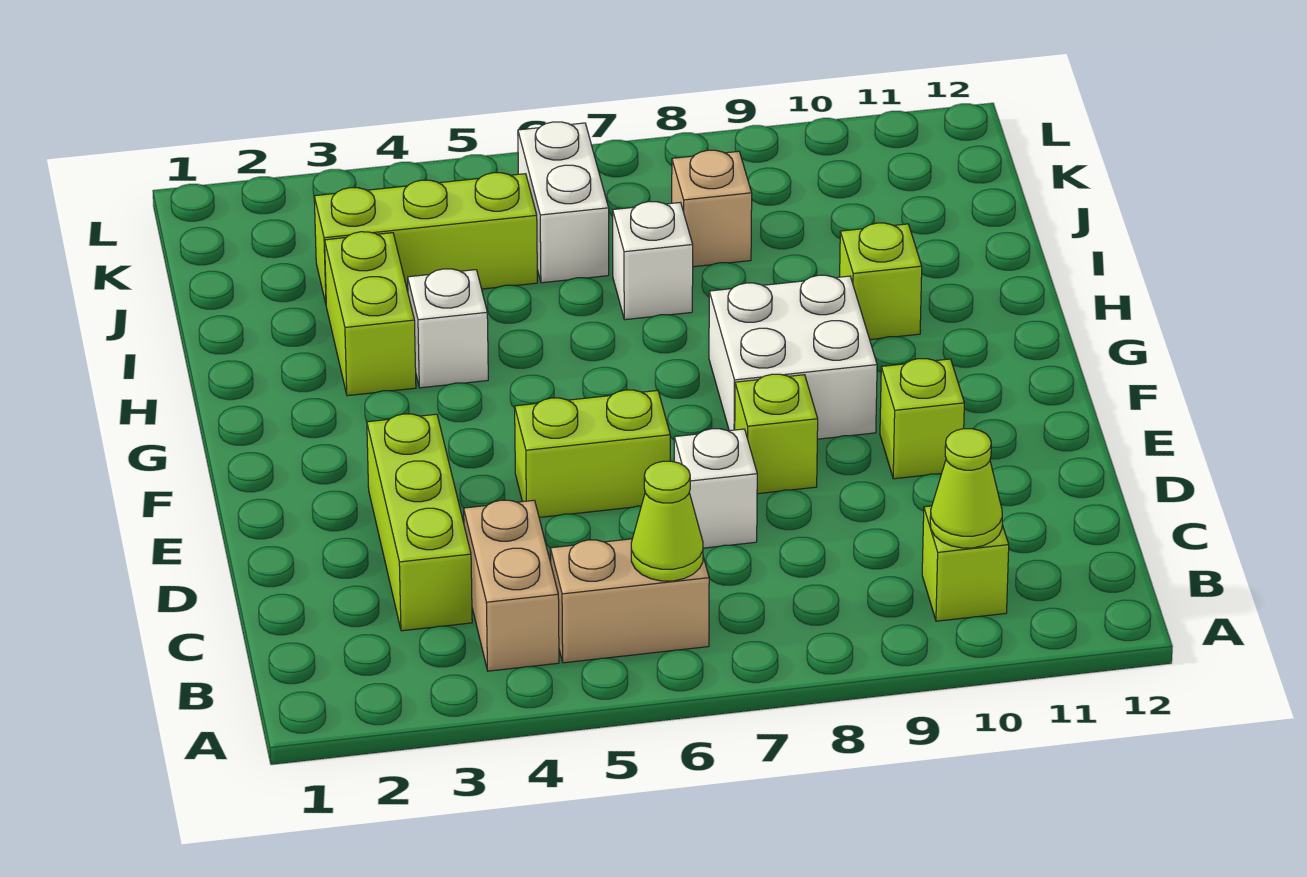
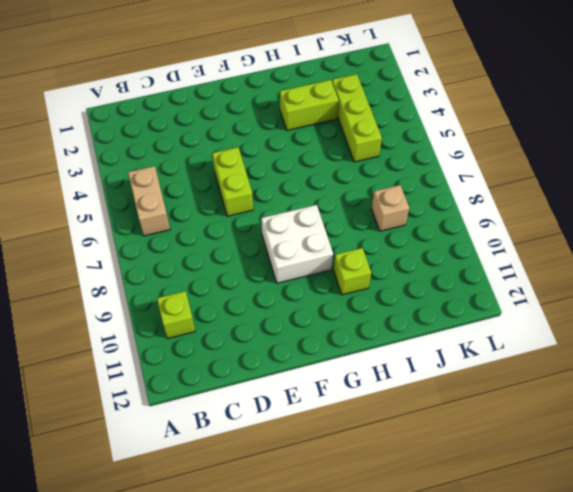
none -> tan brick B4:C4 level 1
none -> lime brick C3:E3 level 1
none -> white brick D7 level 1

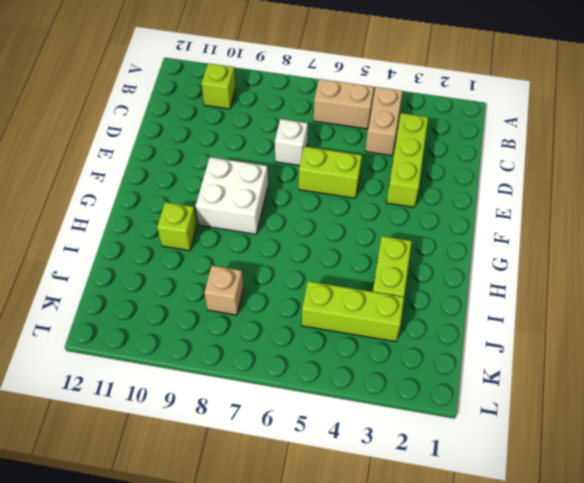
none -> lime brick E8 level 1
none -> lime brick E10 level 1
none -> white brick H4 level 1

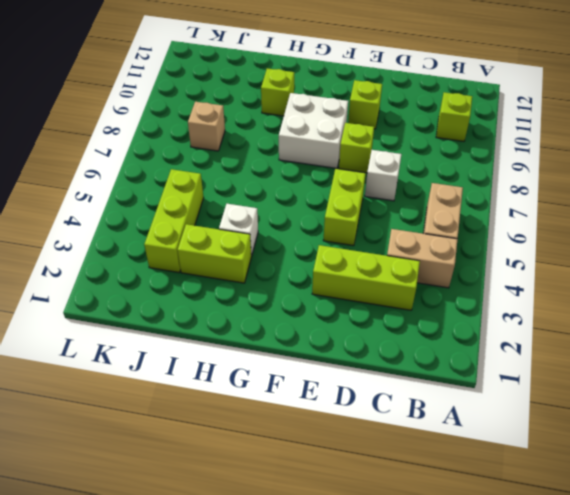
none -> white brick I7 level 1
none -> white brick J6:K6 level 1
none -> lime cone B6 level 2

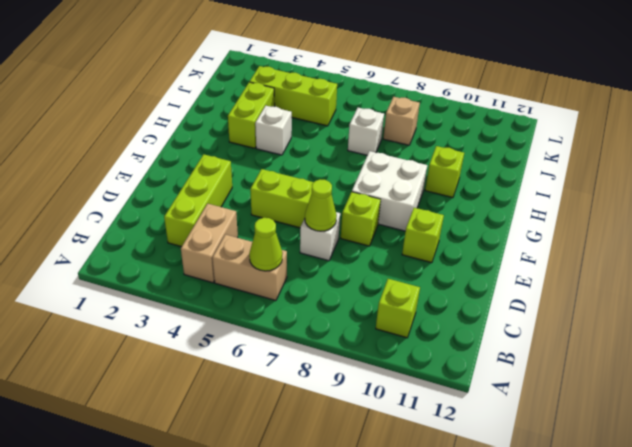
lime cone D7 level 2 -> lime cone B10 level 2
none -> white brick J6:K6 level 1

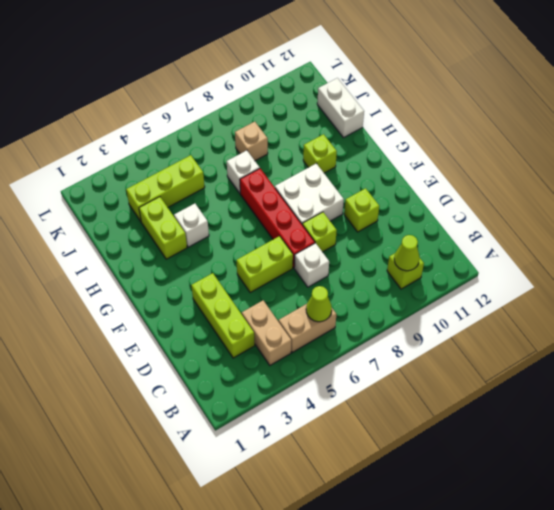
red brick E7:H7 level 1 -> none
white brick I12:J12 level 1 -> white brick J6:K6 level 1

